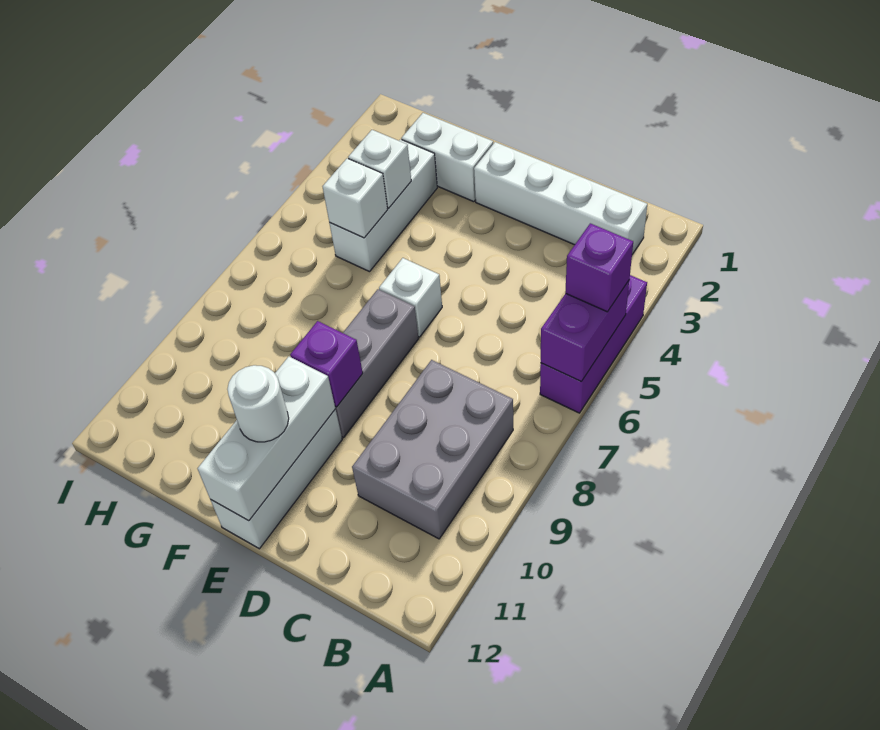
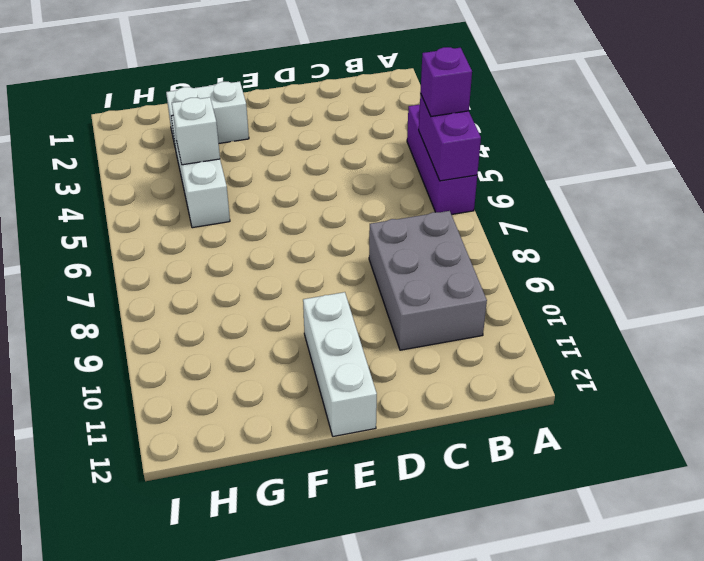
none -> white brick B2:E2 level 1
none -> white brick E6 level 1
none -> grey brick E7:E9 level 1

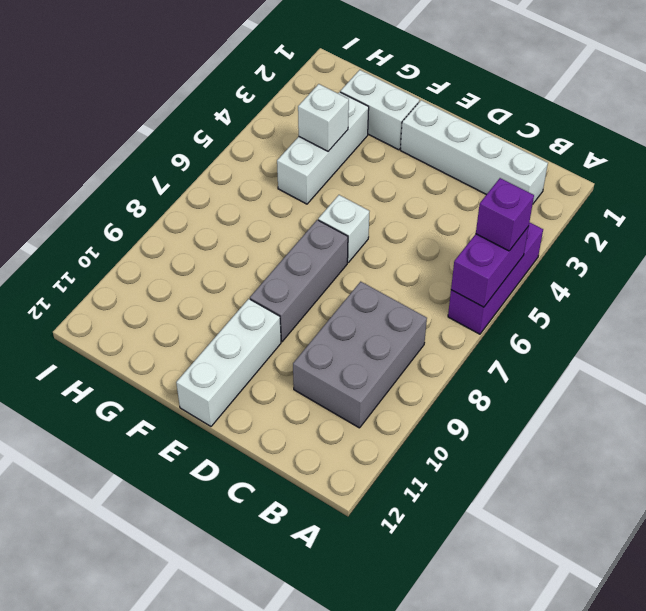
none -> purple brick E9 level 2
none -> white brick E10:E12 level 2
none -> white brick G5 level 2

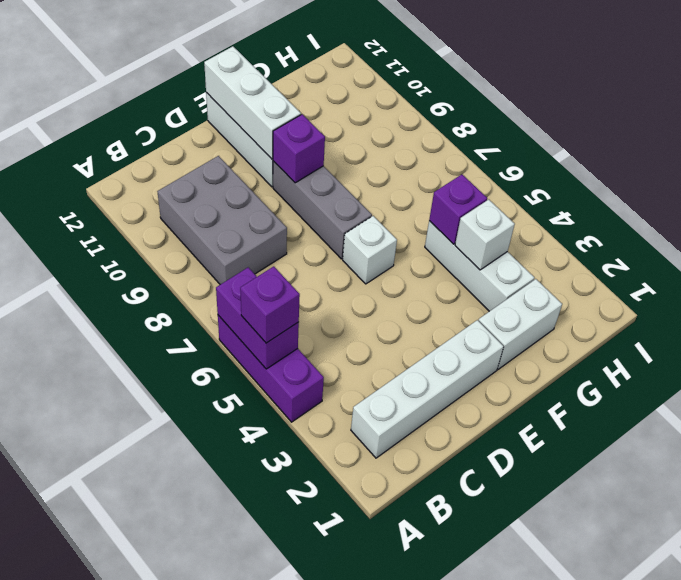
purple brick G5 level 2 -> white brick G5 level 2
none -> white round brick E11 level 3

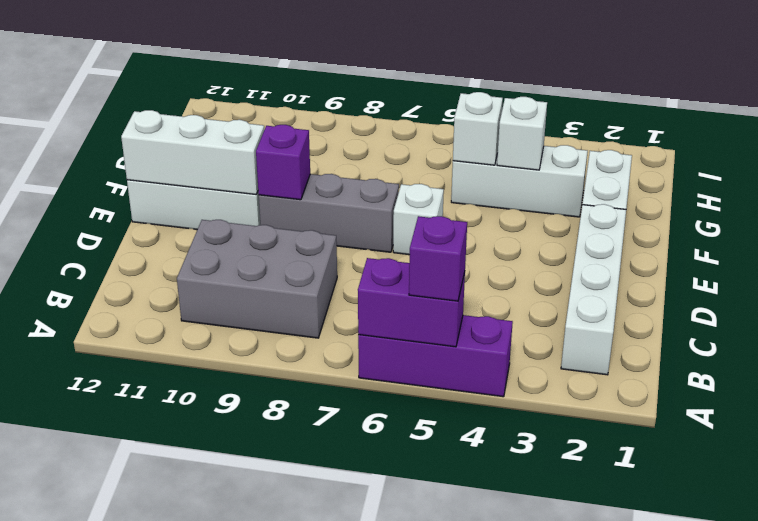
none -> white round brick E11 level 3

